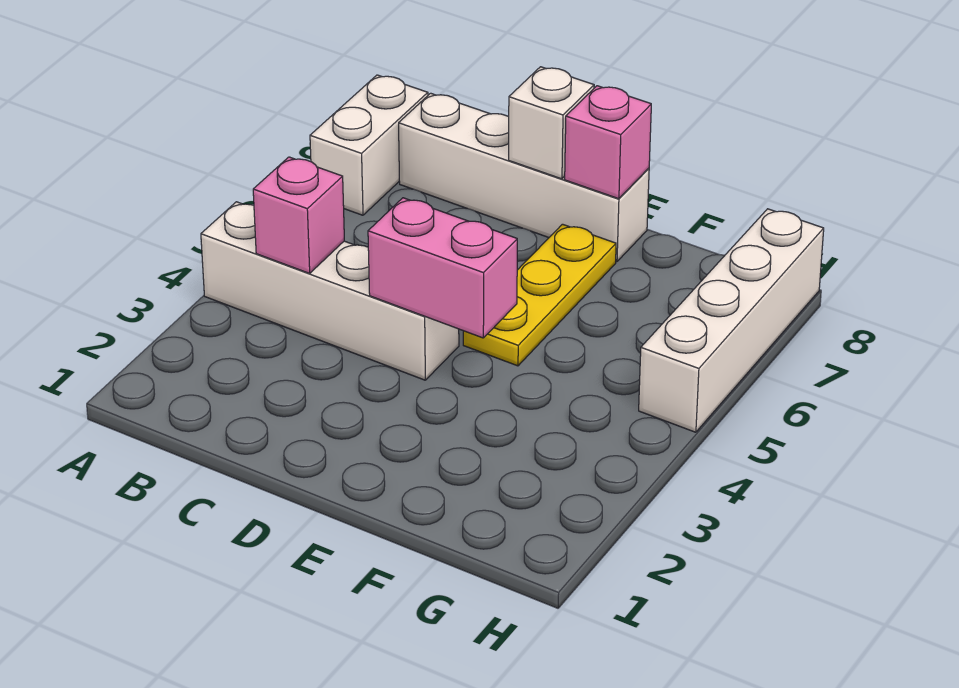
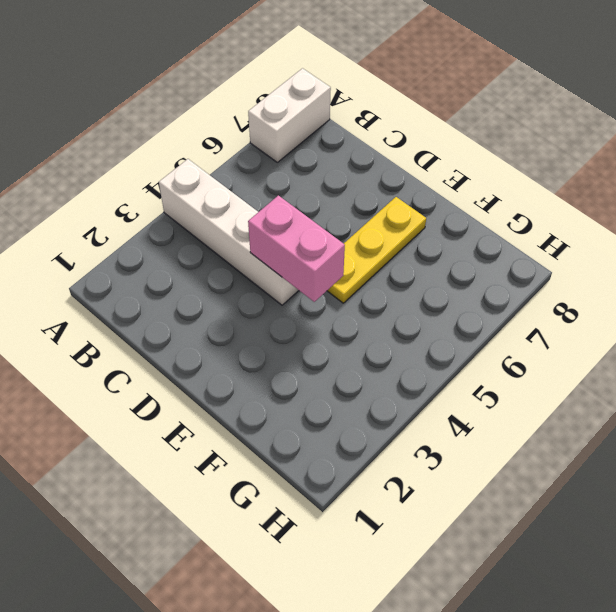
none -> white brick B8:E8 level 1
none -> white brick H5:H8 level 1

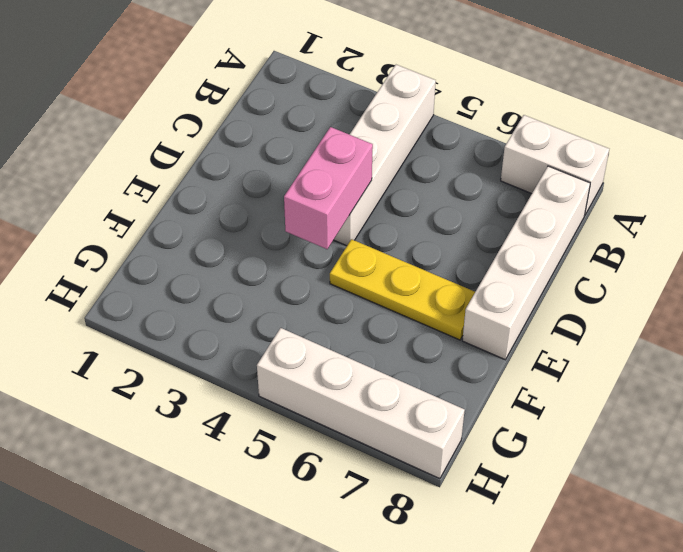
none -> pink brick B4 level 2
none -> white brick D8 level 2

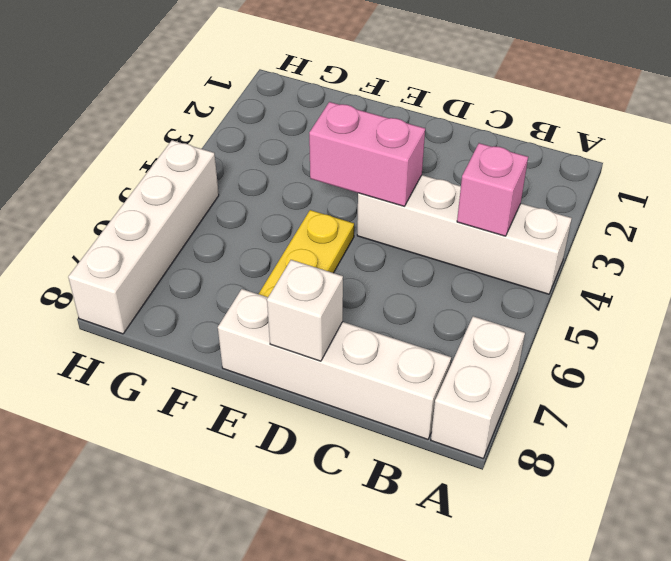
none -> pink brick E8 level 2

